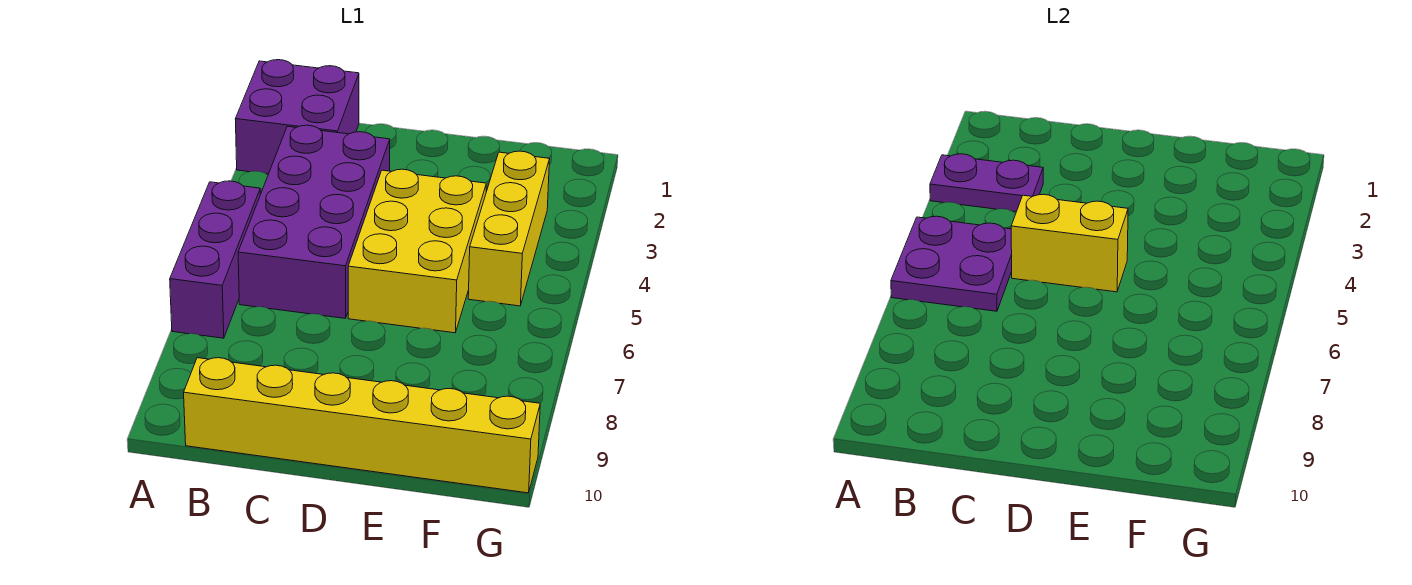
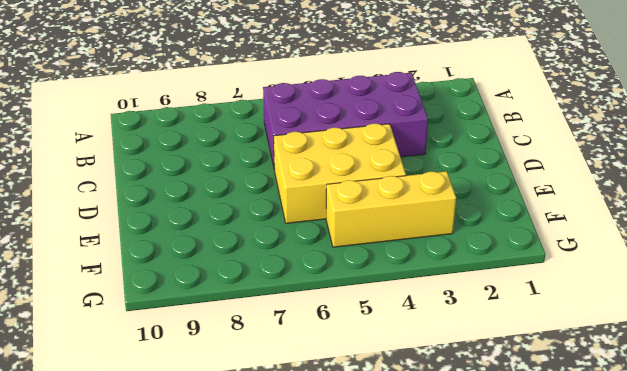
none -> purple brick A1:B2 level 1
none -> purple brick A5:A7 level 1

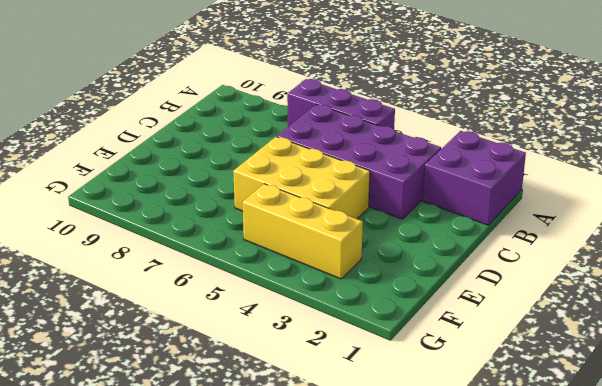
none -> yellow brick B10:G10 level 1
none -> purple plate A3:B3 level 2

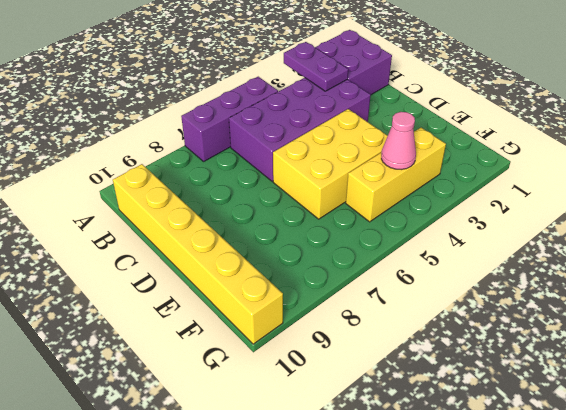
pink cone F4 level 2 -> none
none -> purple plate A5:B6 level 2
none -> yellow brick C5:D5 level 2

